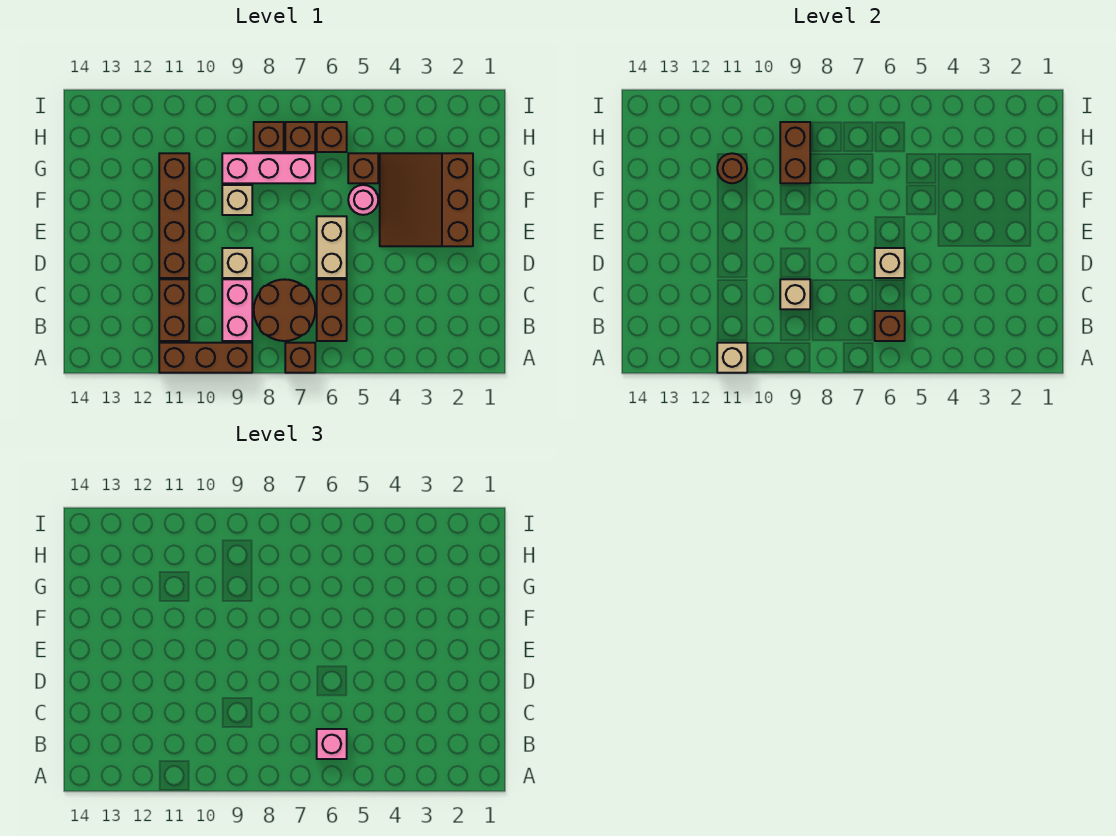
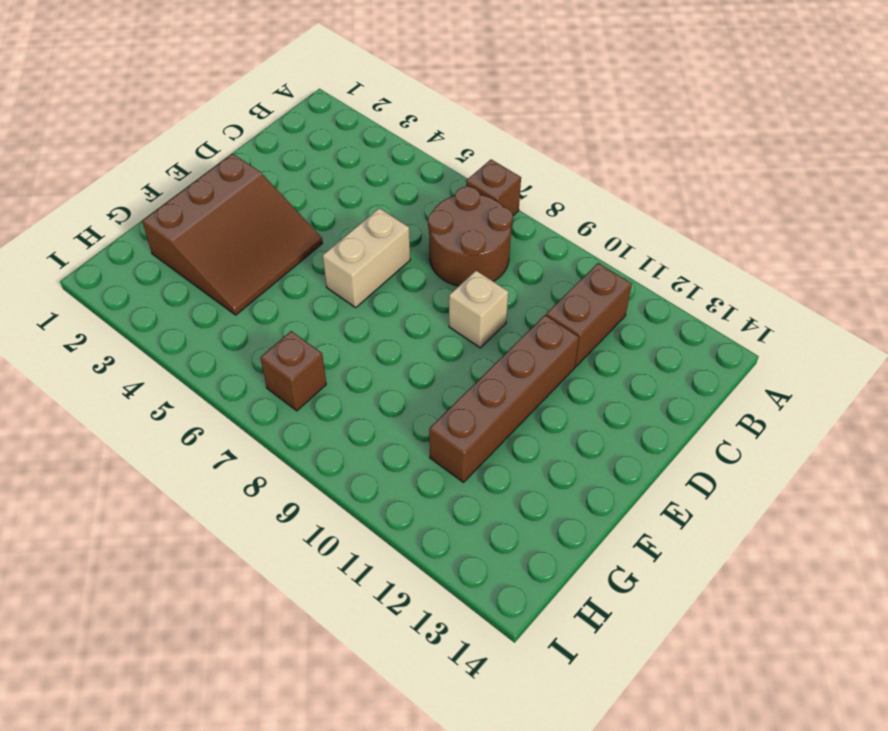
none -> brown brick A9:A11 level 1
none -> brown brick B6:C6 level 1
none -> pink brick B9:C9 level 1

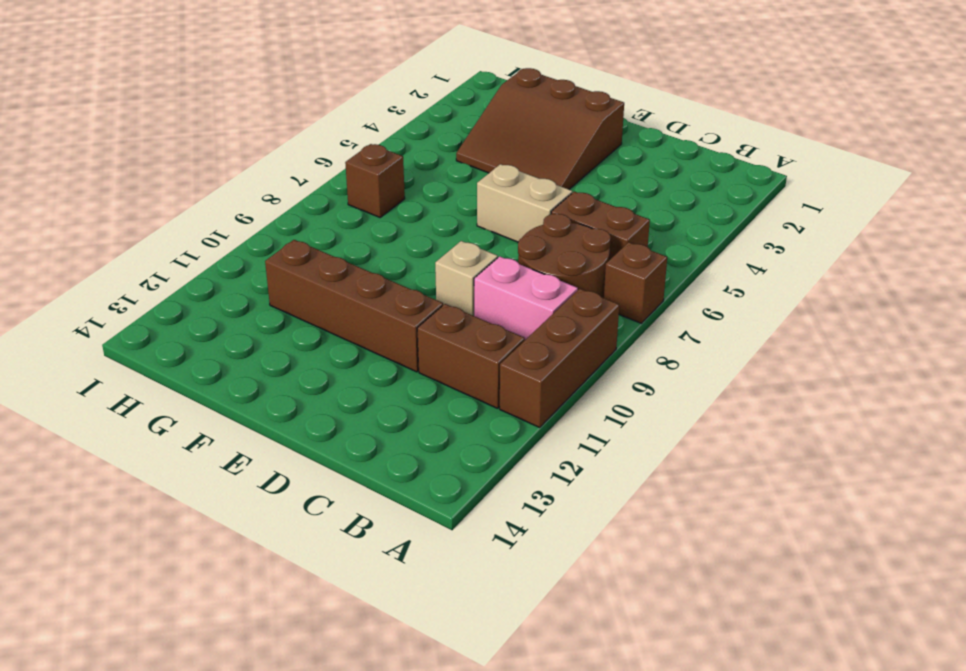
none -> pink round brick F5 level 1
none -> tan brick F9 level 1
none -> brown brick G5 level 1

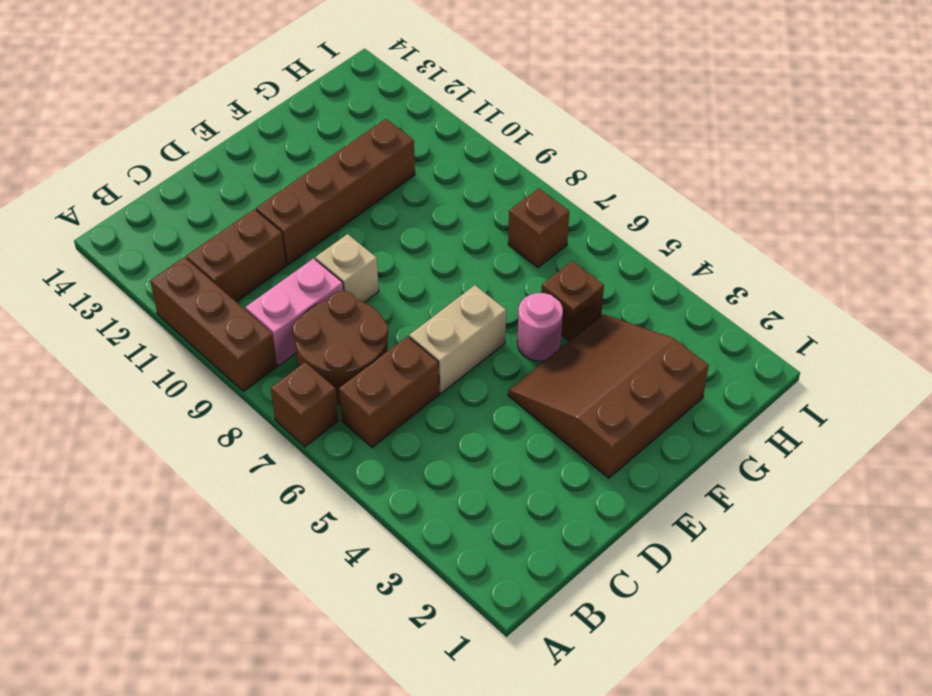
none -> tan brick F9 level 1
none -> pink brick G7:G9 level 1
none -> brown brick H6 level 1

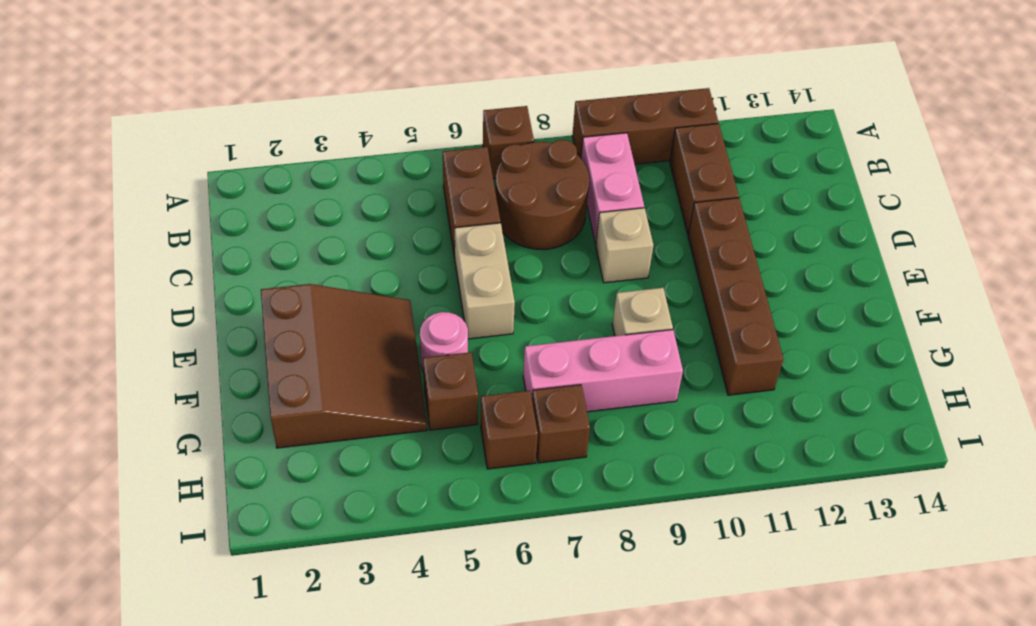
none -> brown brick H8 level 1
none -> tan brick A11 level 2
none -> brown brick B6 level 2

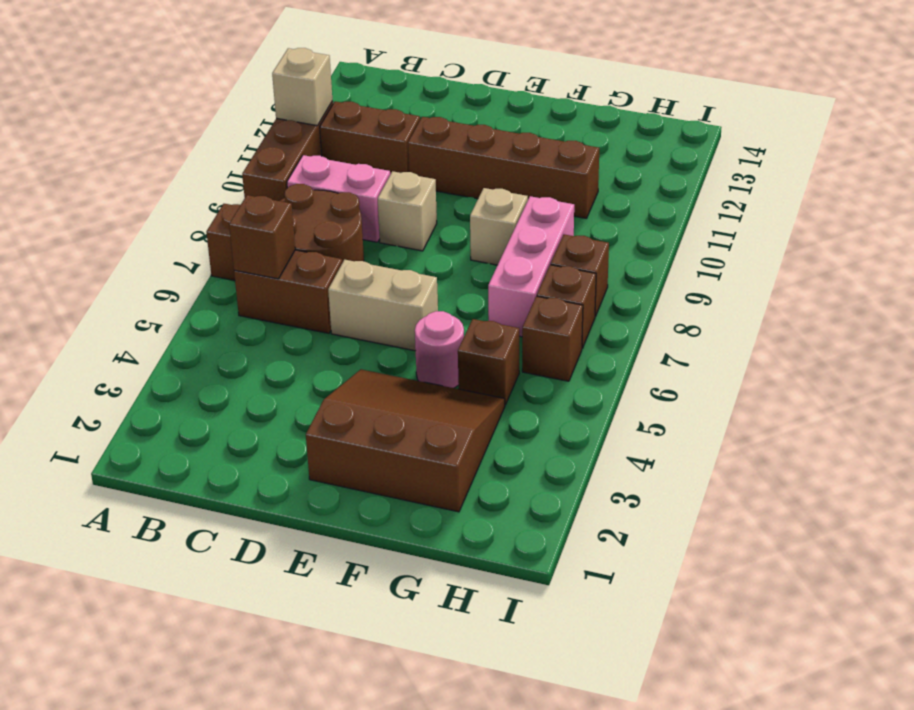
none -> tan brick C9 level 2
none -> tan brick D6 level 2
none -> brown brick G9:H9 level 2

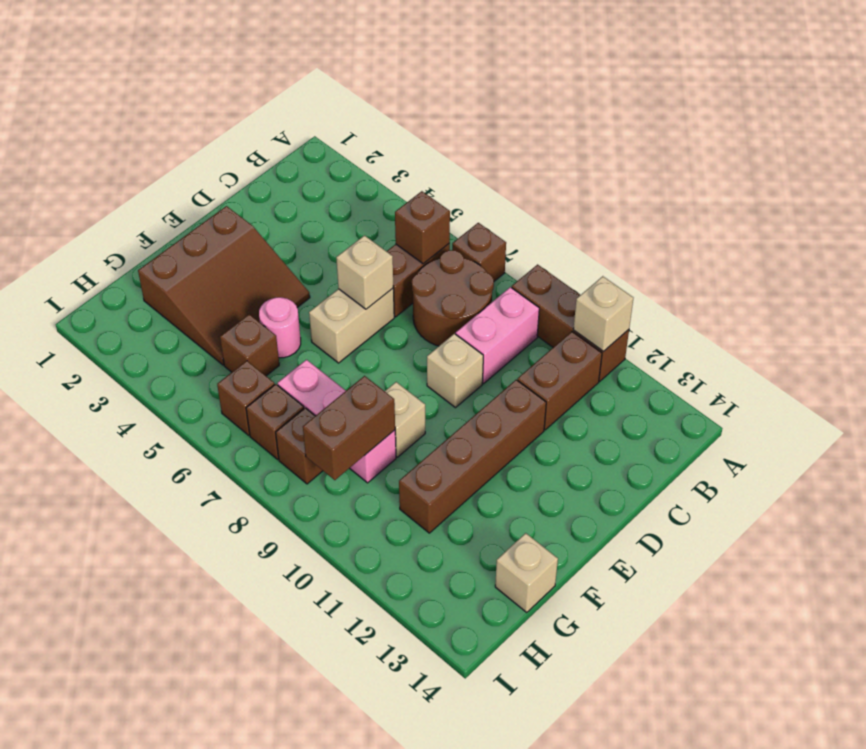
tan brick G14 level 1 -> tan brick C9 level 2
none -> brown round brick G11 level 2
none -> pink brick B6 level 3

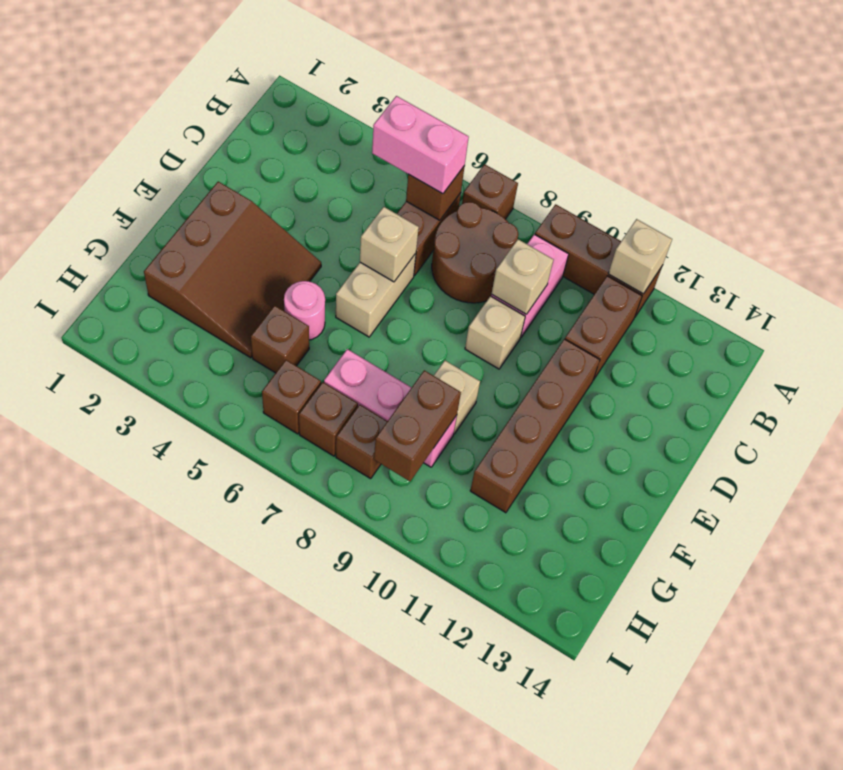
pink brick B5:B6 level 3 -> pink brick B6 level 3
none -> brown round brick G11 level 2

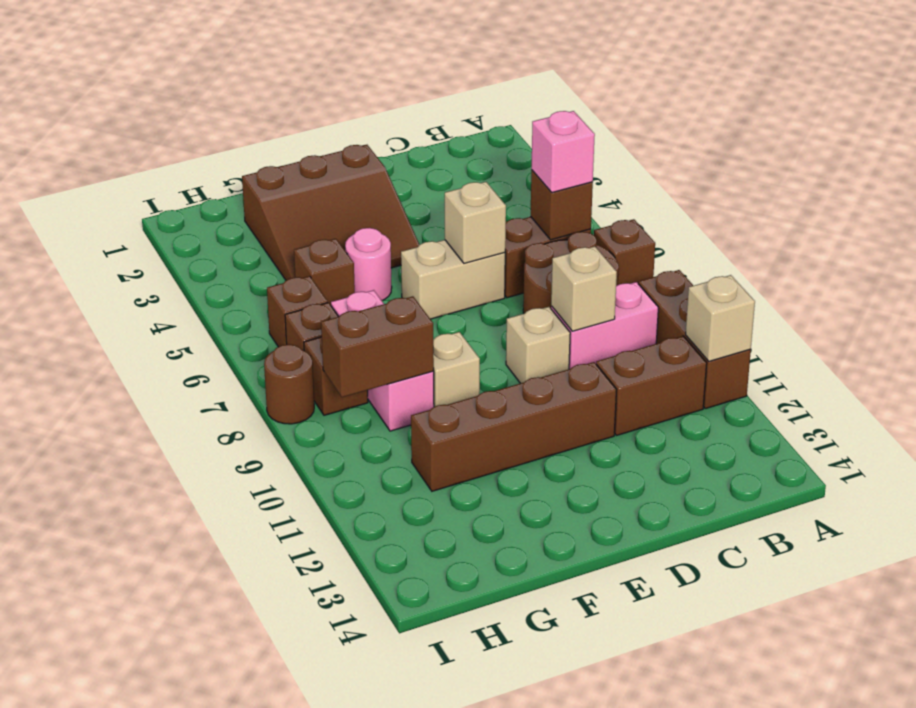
brown round brick I8 level 1 -> brown round brick G11 level 2

